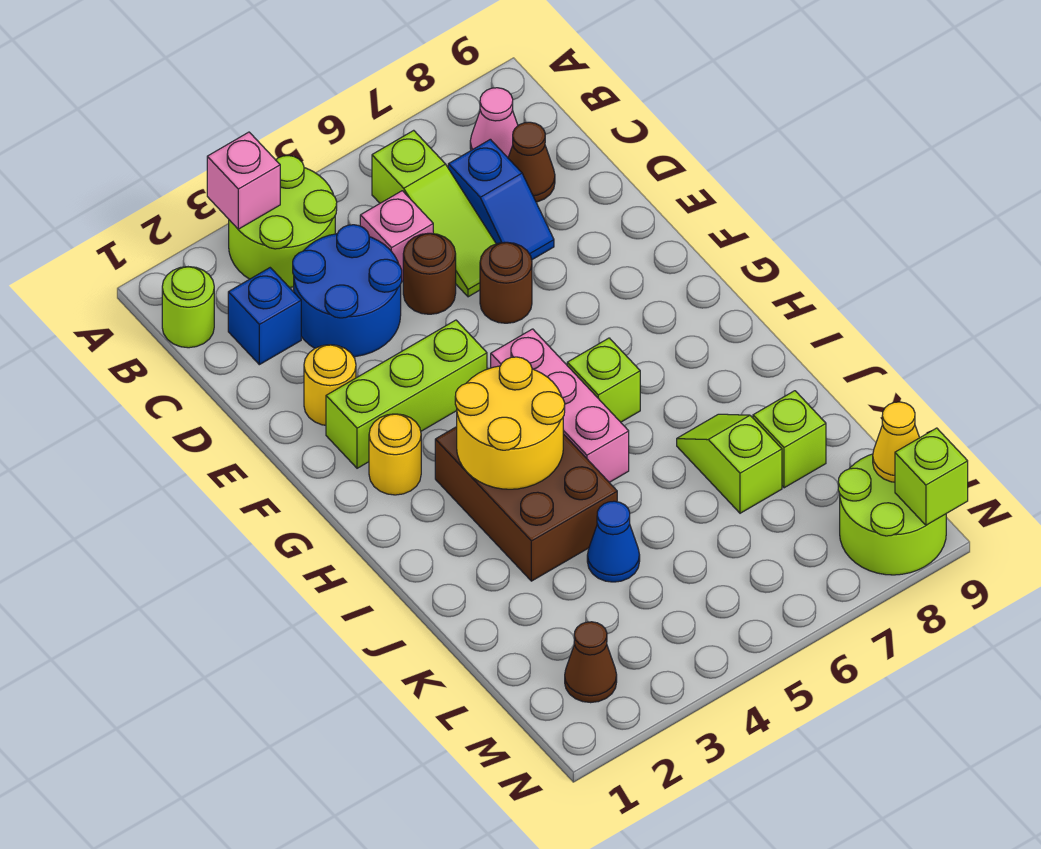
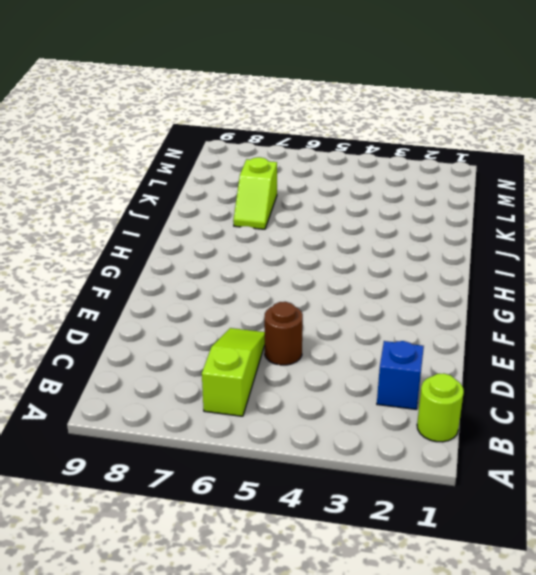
none -> lime round brick A3:B4 level 1
none -> pink cone B8 level 1
none -> blue round brick C3:D4 level 1

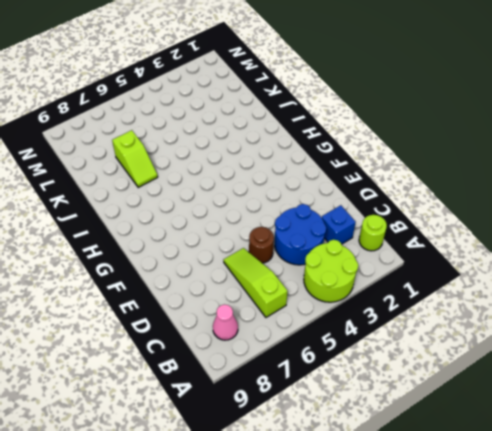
none -> pink brick C5 level 1
none -> blue slope C7:D7 level 1 top C
none -> brown cone C8 level 1

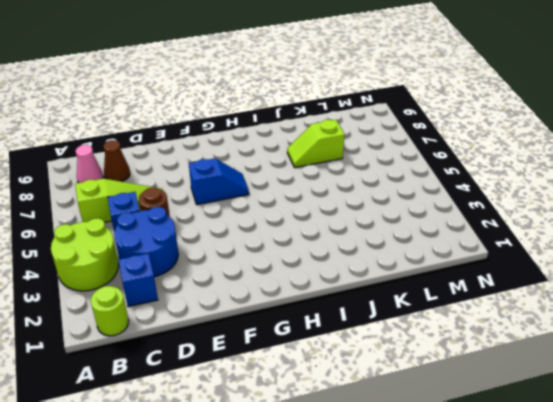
blue brick C5 level 1 -> pink brick C5 level 1
blue slope F6:G6 level 1 top F -> blue slope C7:D7 level 1 top C
none -> yellow round brick E2 level 1
none -> brown round brick E6 level 1
none -> lime brick F2:F4 level 1

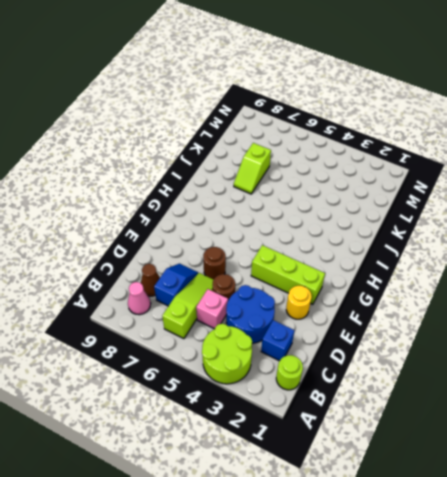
none -> yellow round brick G2 level 1
none -> pink brick G5:I5 level 1
none -> brown brick H3:J4 level 1

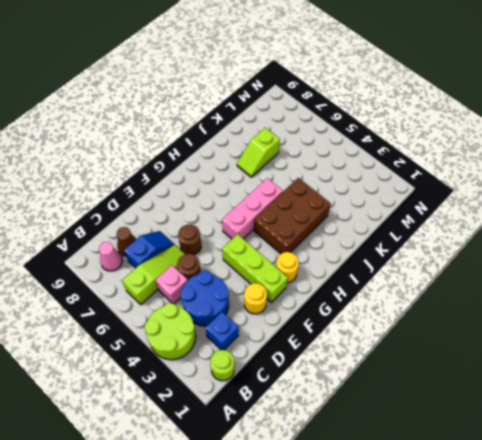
none -> lime brick H6 level 1
none -> blue cone K4 level 1
none -> lime brick K8 level 1

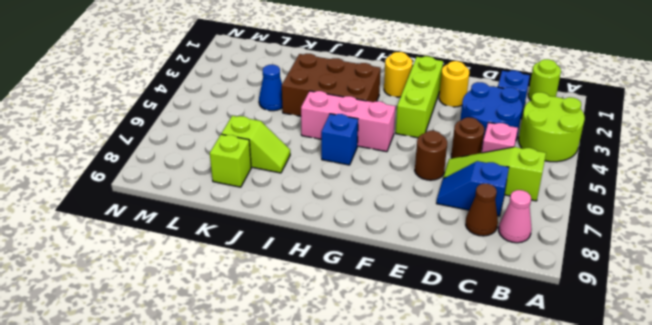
blue brick H6 level 1 -> lime brick H6 level 1
none -> brown cone M2 level 1
none -> lime round brick M8:N9 level 1
none -> pink brick A3 level 2

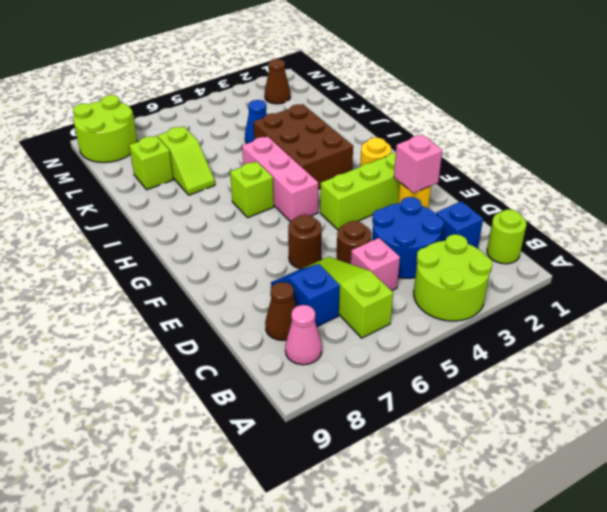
pink brick E2 level 2 -> pink brick A3 level 2
none -> yellow round brick H3:I4 level 2
none -> yellow cone M9 level 2
none -> lime brick N9 level 2

